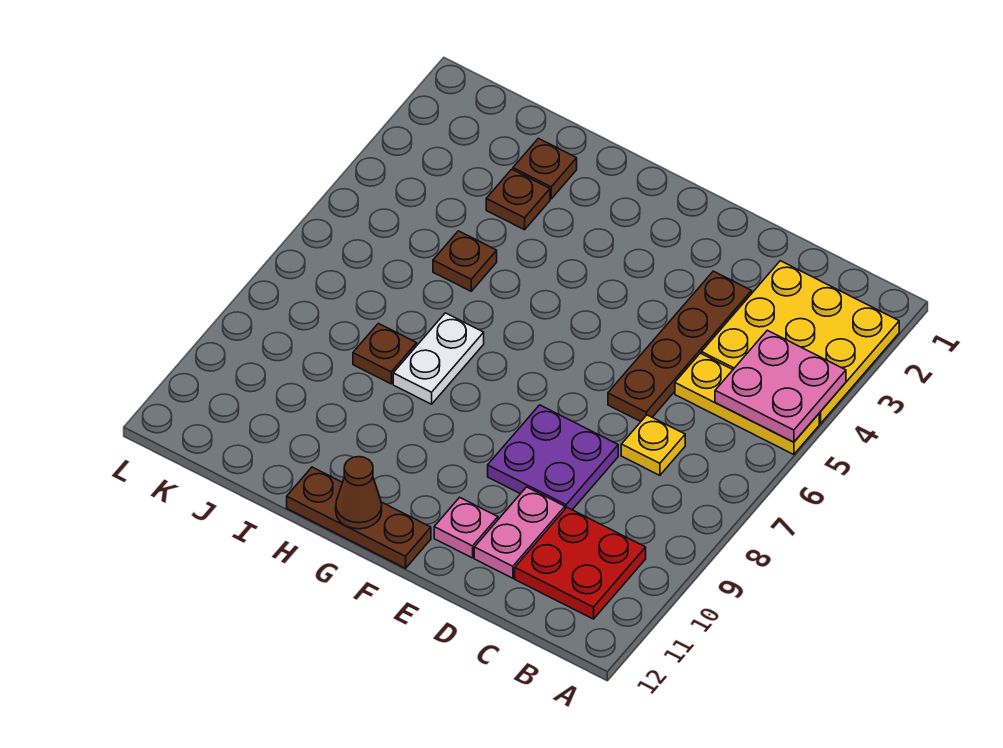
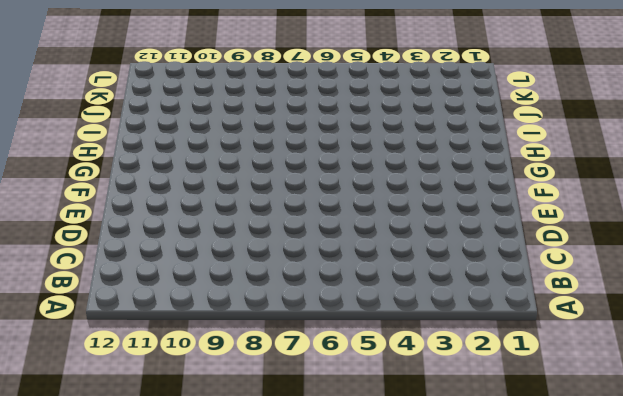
none -> yellow plate A2:C4 level 1
none -> yellow plate A5:C5 level 1
none -> red plate B10:C11 level 1

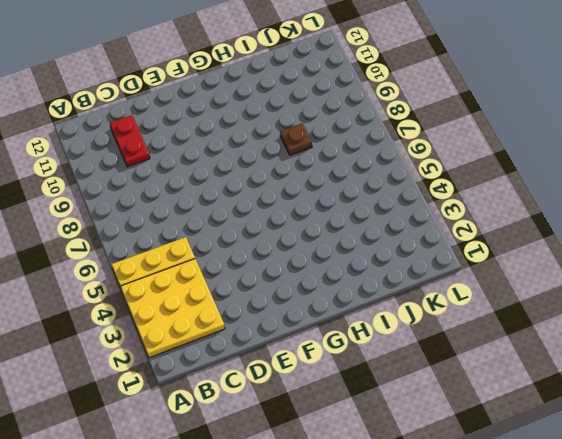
red plate C10:C11 level 1 -> red plate B10:C11 level 1
none -> yellow plate C7 level 1
none -> brown plate D3:D6 level 1
none -> purple plate D8:E9 level 1

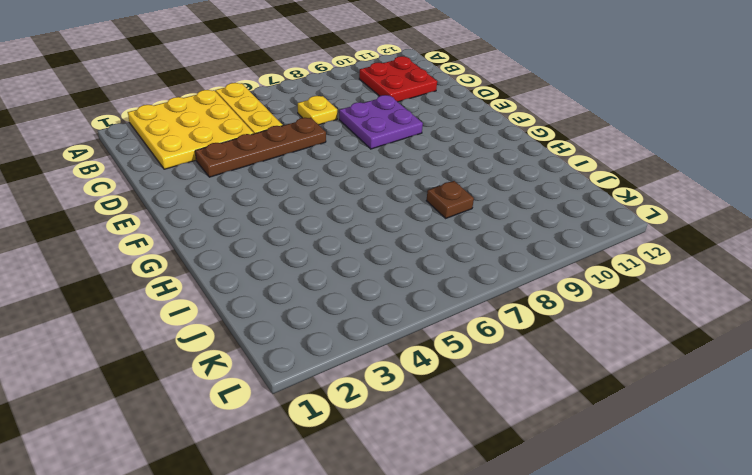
none -> pink plate D10:D11 level 1
none -> pink plate E11 level 1
none -> brown plate F12:H12 level 1

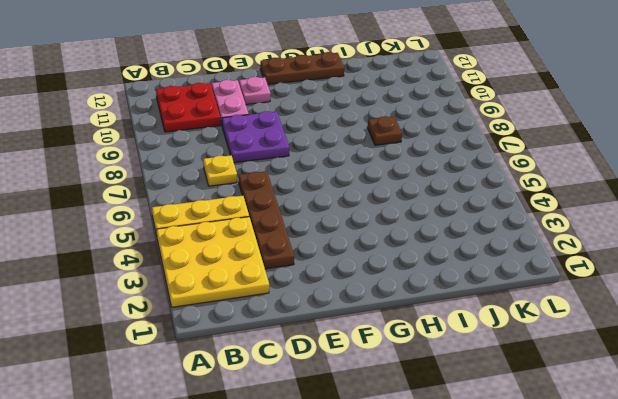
none -> white plate H7:H8 level 1
none -> brown plate I2 level 1
none -> brown plate I3 level 1

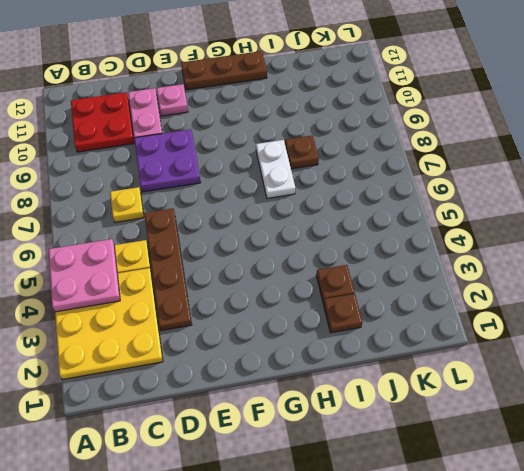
none -> brown plate I5 level 1
none -> brown cone G12 level 2

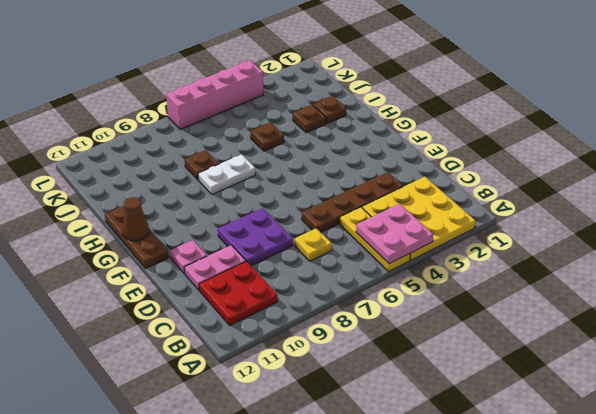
pink brick L4:L7 level 1 -> none

